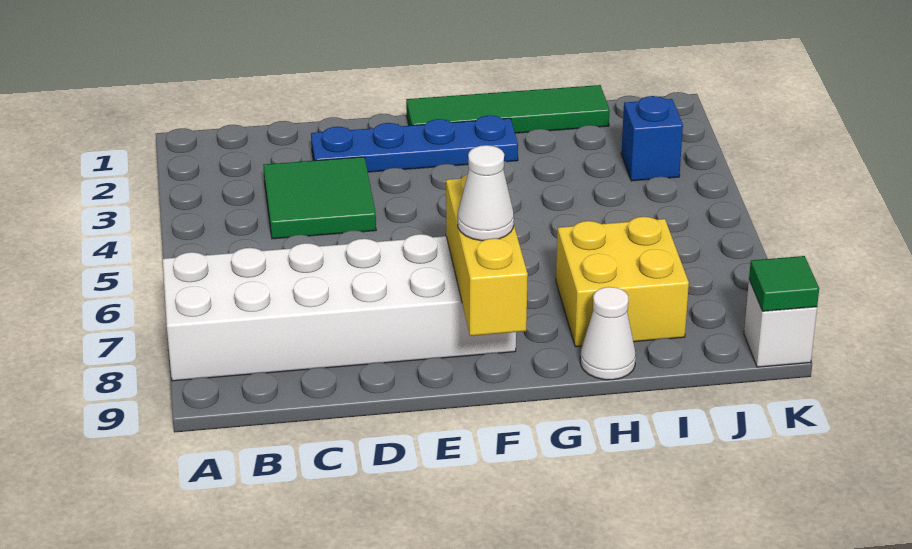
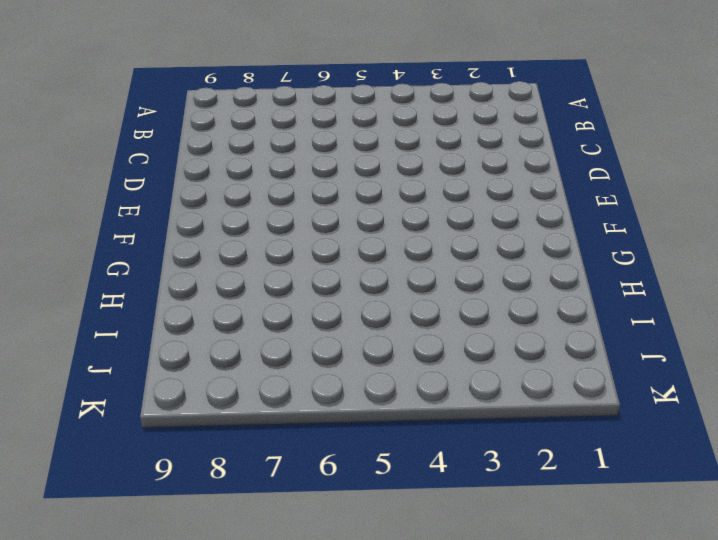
none -> white brick A7:F8 level 1
none -> green tile C3:D4 level 1

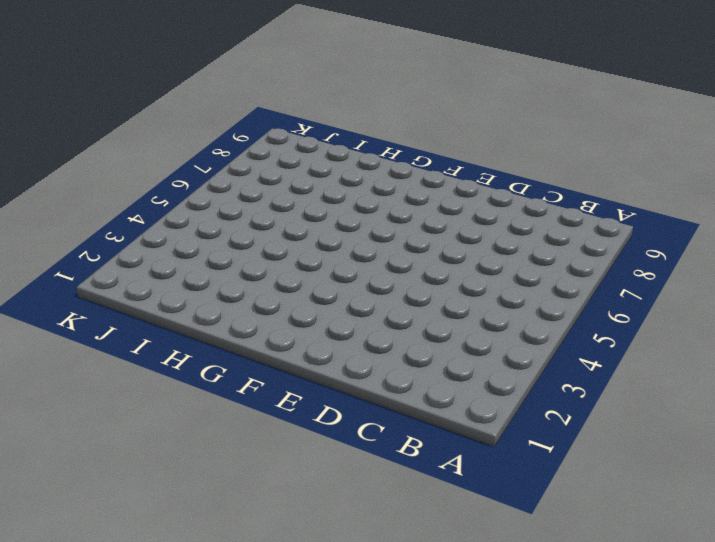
none -> white brick A7:F8 level 1
none -> green tile C3:D4 level 1

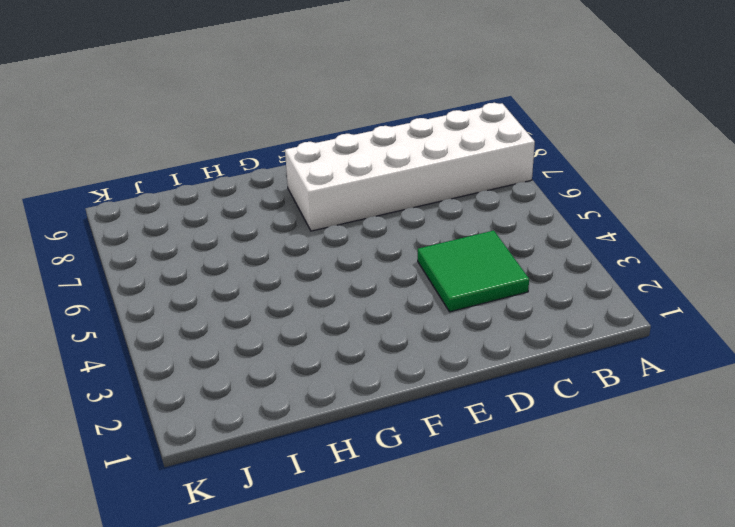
none -> blue plate D2:G2 level 1
none -> green tile F1:I1 level 1

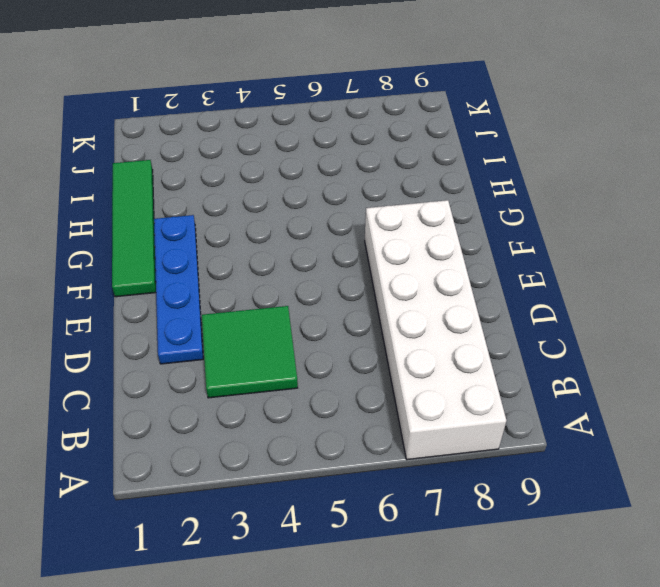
none -> yellow brick H7:I8 level 1
none -> white cone H9 level 1

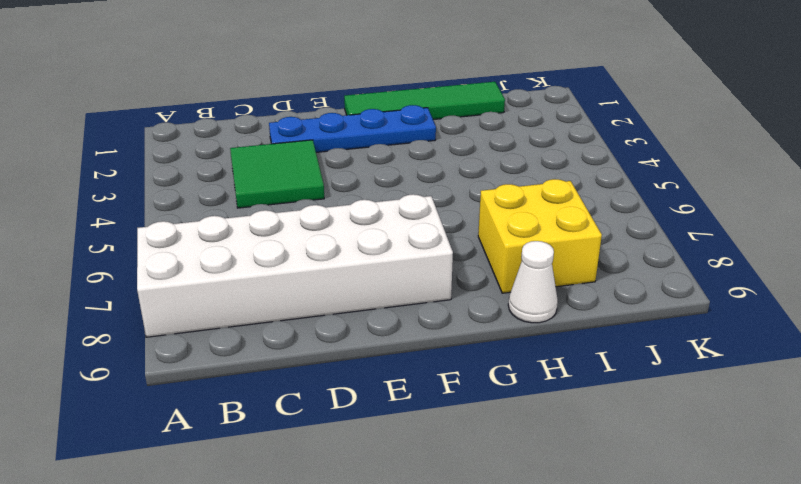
none -> blue brick J3 level 1
none -> white brick K9 level 1

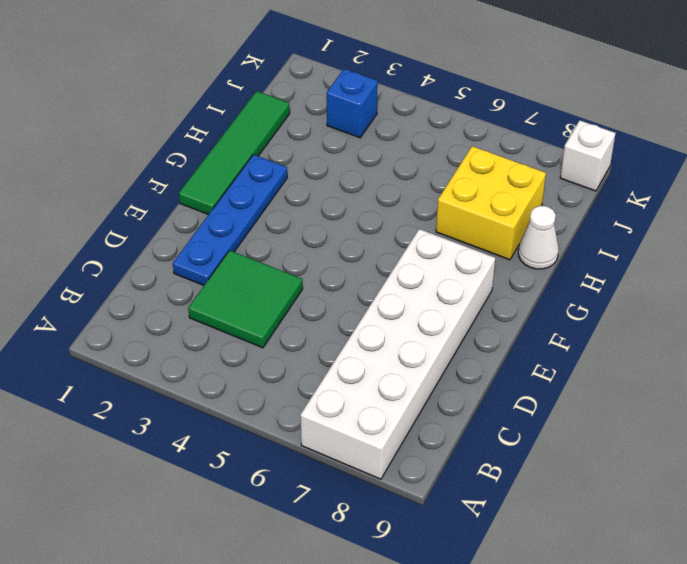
none -> yellow brick F7:F9 level 2
none -> green tile K9 level 2

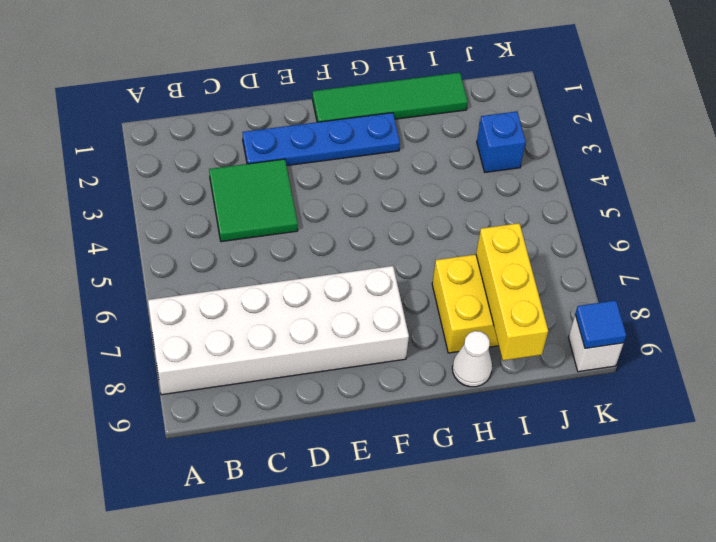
yellow brick I7:I9 level 2 -> yellow brick F7:F9 level 2
blue tile K9 level 2 -> green tile K9 level 2
none -> white cone F8 level 3

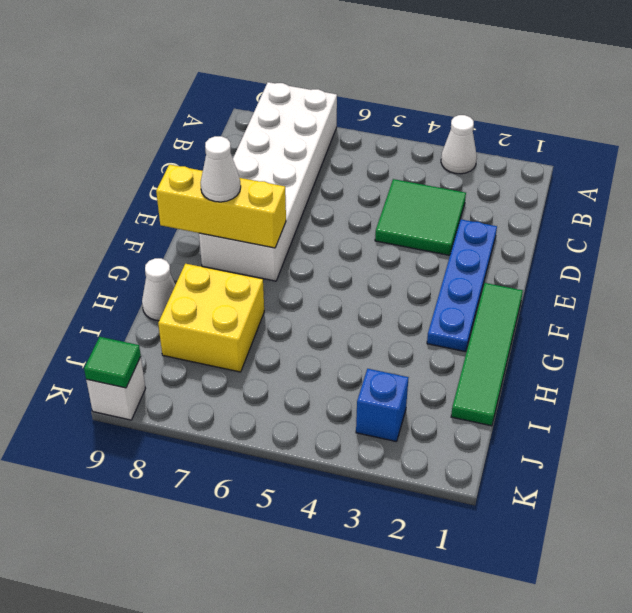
white cone A3 level 1 -> none

